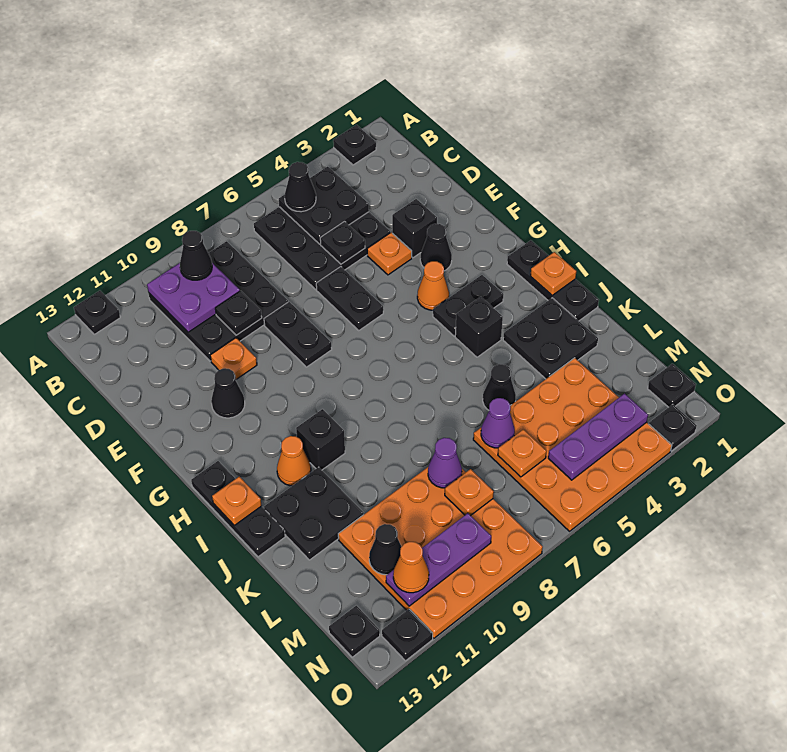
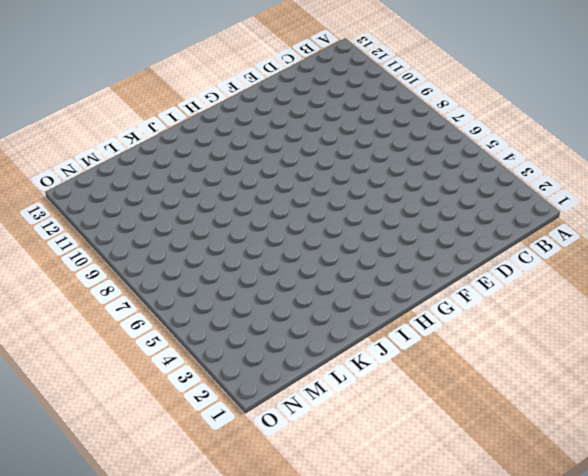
none -> black plate A2 level 1
none -> black plate A12 level 1
none -> black plate B4:D6 level 1
none -> black plate B8:D10 level 1

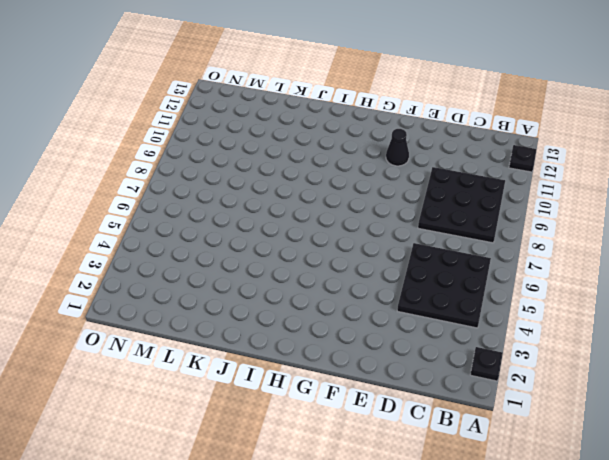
none -> black brick E3 level 1
none -> orange plate E4 level 1
none -> black plate E6:F6 level 1
none -> black plate E8:F8 level 1

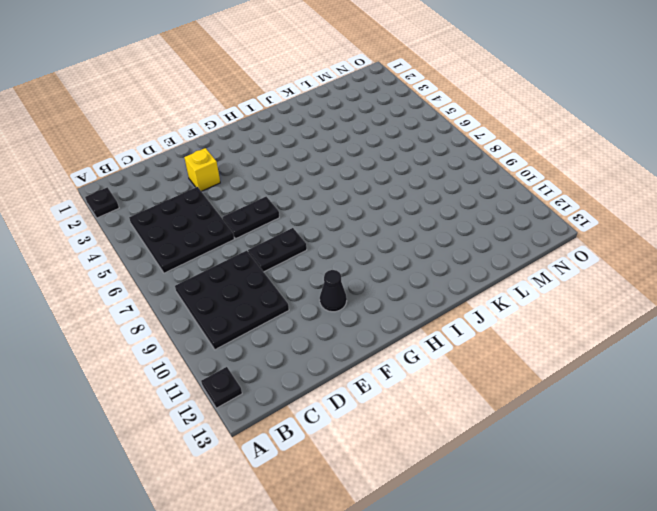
yellow brick E3 level 1 -> black brick E3 level 1
none -> orange plate E4 level 1
none -> orange plate E10 level 1
none -> black cone F3 level 1
none -> orange cone G4 level 1

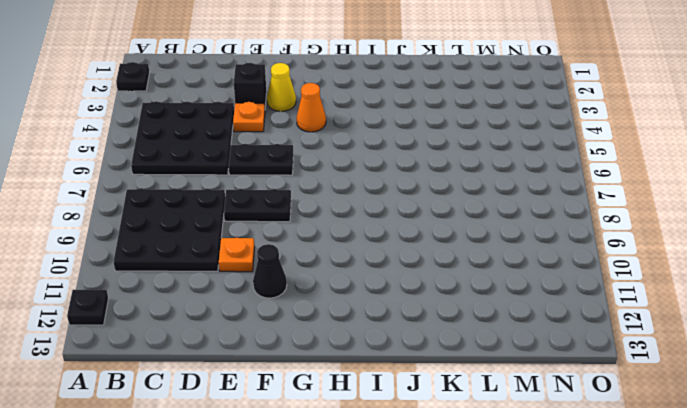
yellow cone F3 level 1 -> black cone F3 level 1
none -> black plate H1:J1 level 1
none -> black plate H3:H4 level 1
none -> black plate H13:J13 level 1
none -> black brick I4 level 1

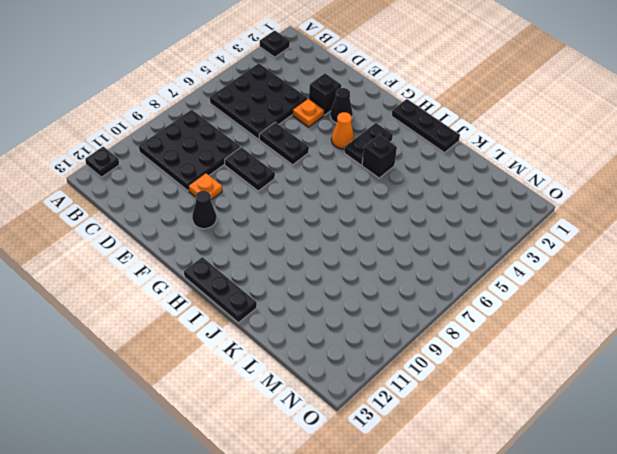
none -> black brick I10 level 1
none -> orange cone I11 level 1
none -> black plate J2:K3 level 1
none -> black plate J11:K12 level 1

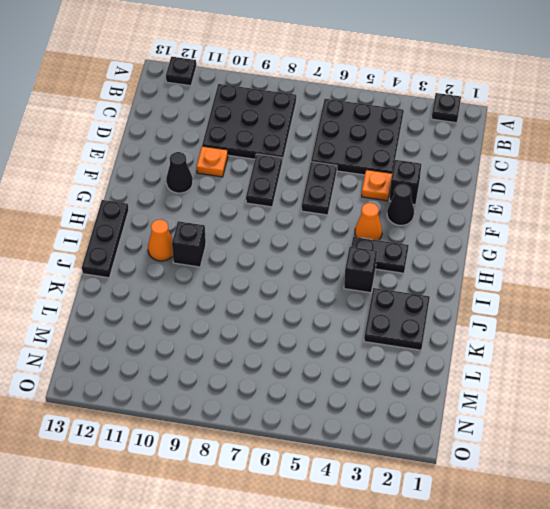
none -> black plate H1:J1 level 1
none -> black plate J11:K12 level 1
none -> black cone K5 level 1
none -> orange plate L3:O6 level 1

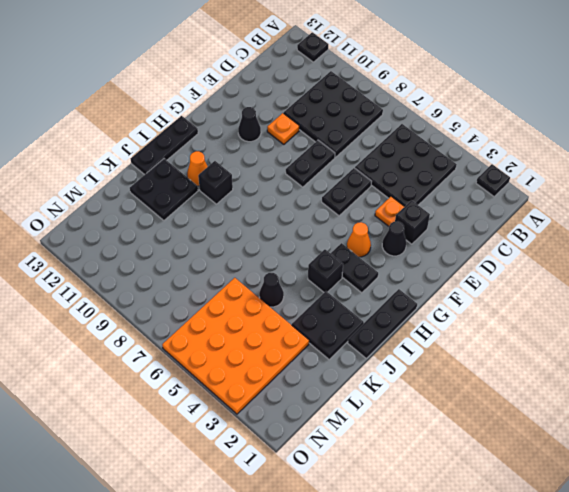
none -> orange plate L8:O11 level 1
none -> black plate N1 level 1
none -> black plate N13 level 1
none -> black plate O2 level 1

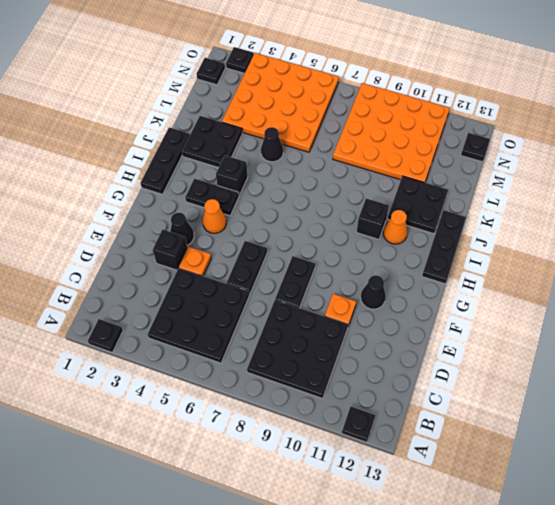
none -> black plate O12 level 1
none -> black plate B4:C5 level 2
none -> purple plate B9:C10 level 2
none -> black plate D5 level 2

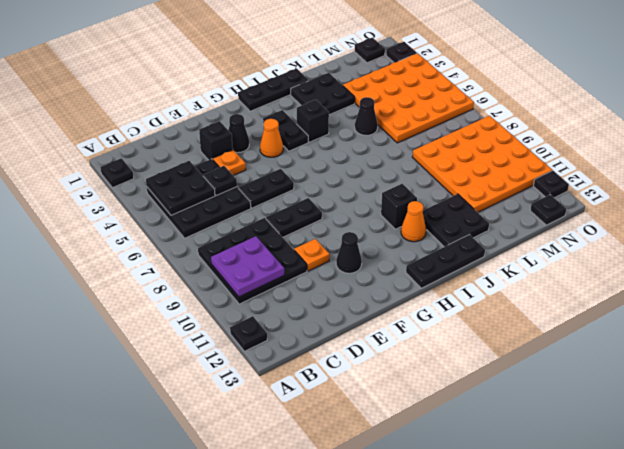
none -> black plate D9 level 2
none -> orange plate I1 level 2
none -> orange plate I13 level 2
none -> purple cone L6 level 2

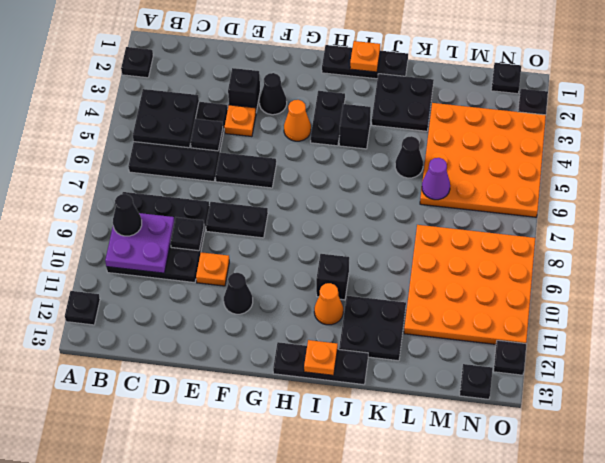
none -> purple cone L8 level 2
none -> orange plate M6 level 2
none -> orange plate M8 level 2
none -> black cone M11 level 2

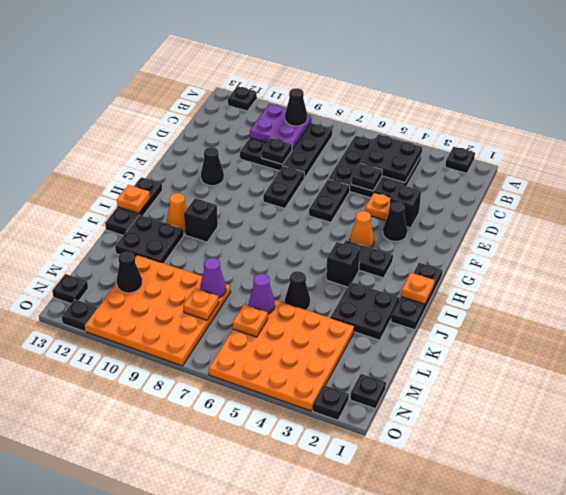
none -> orange plate E10 level 1
none -> purple plate N3:N5 level 2
none -> purple plate N9:N11 level 2
none -> black cone B5 level 3

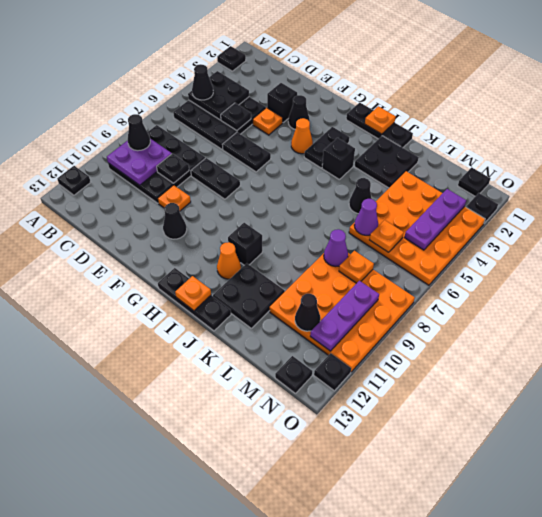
none -> orange cone N11 level 3

